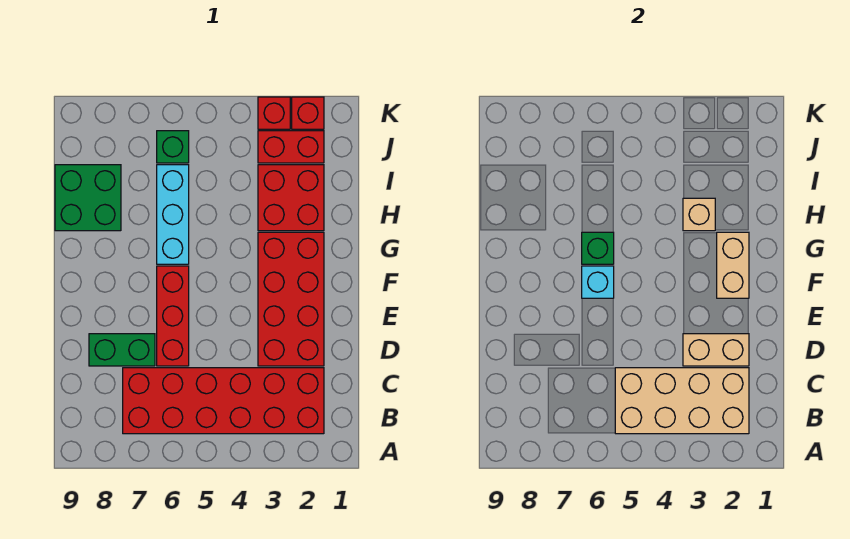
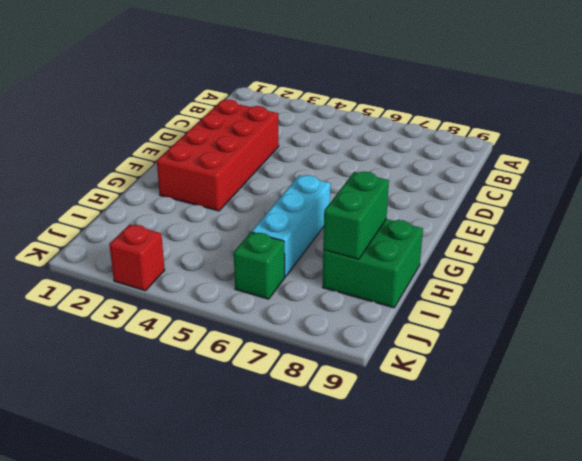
green brick H8:I8 level 2 -> green brick D7:D8 level 1
none -> red brick B2:C7 level 1
none -> red brick D6:F6 level 1
none -> red brick H2:I3 level 1

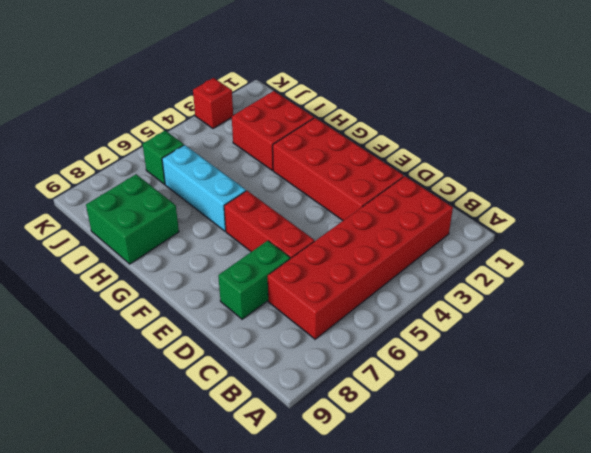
none -> red brick J2:J3 level 1
none -> red brick K2 level 1
none -> tan brick B2:C5 level 2

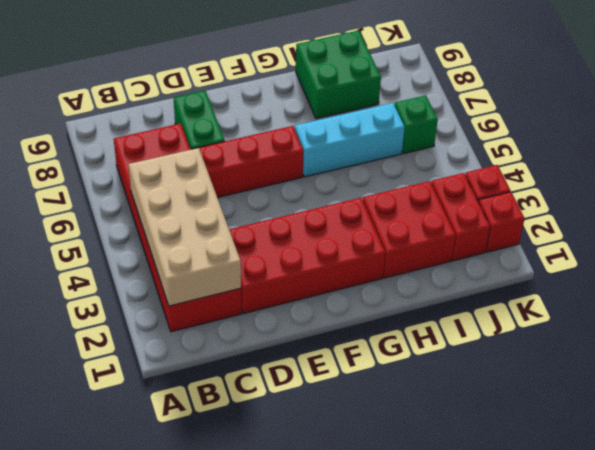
none -> tan brick D2:D3 level 2
none -> tan brick F2:G2 level 2
none -> cyan brick F6 level 2

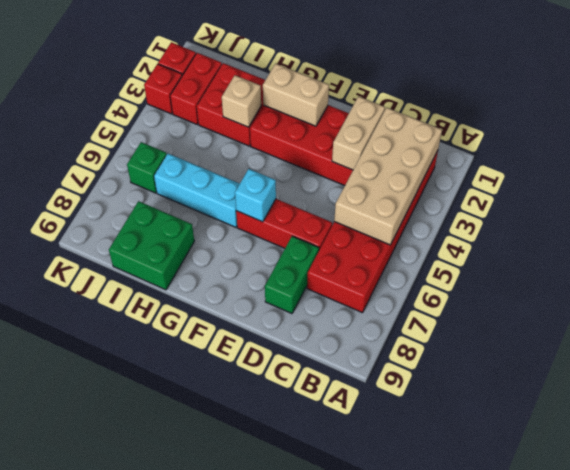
none -> green brick G6 level 2

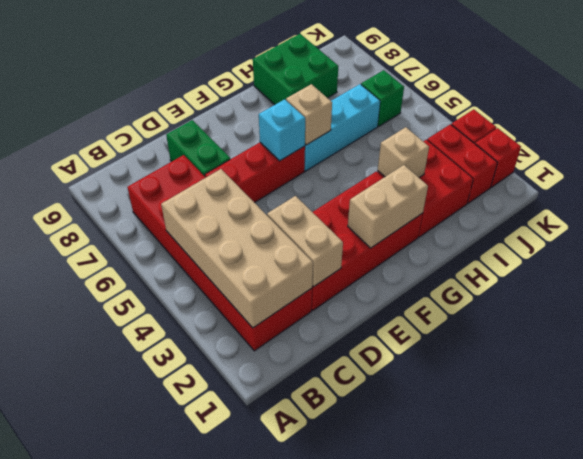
tan brick G6 level 2 -> green brick G6 level 2

